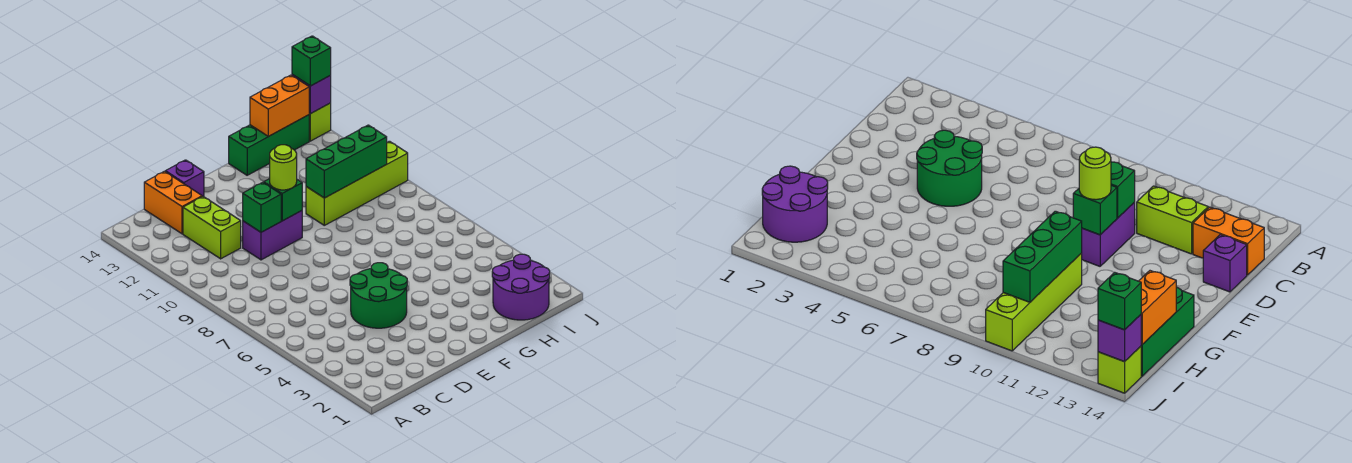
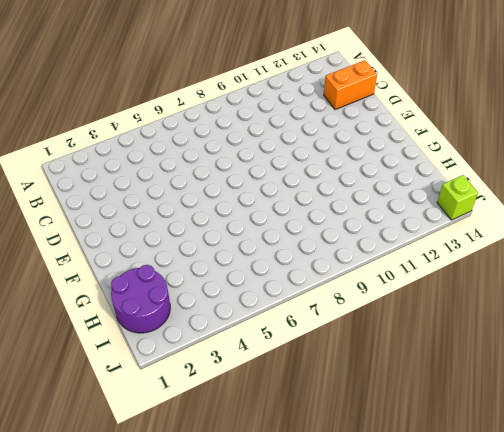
none -> lime brick C11:C12 level 1
none -> green round brick D4:E5 level 1
none -> purple brick D10:E10 level 1

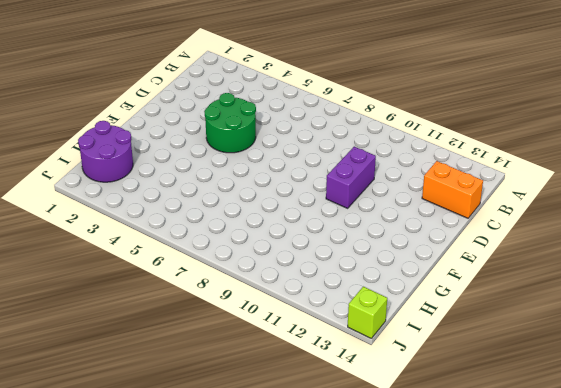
none -> lime brick C11:C12 level 1
none -> purple brick D14 level 1
none -> lime brick G10:J10 level 1

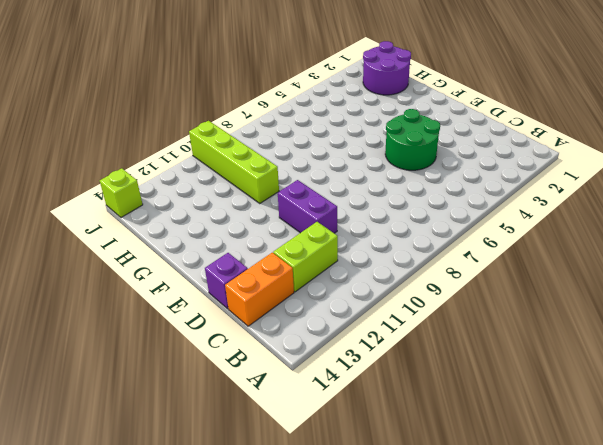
none -> green brick G14:I14 level 1
none -> green brick D10 level 2
none -> green brick E10 level 2

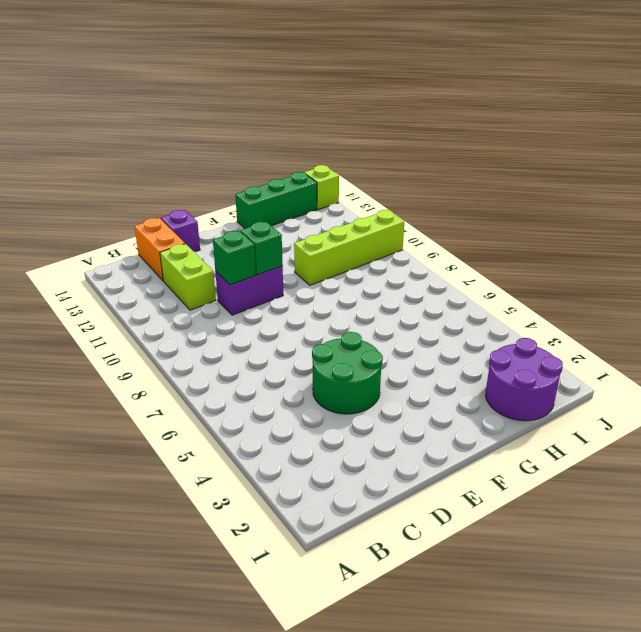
none -> green brick G10:I10 level 2
none -> orange brick H14:I14 level 2
none -> purple brick J14 level 2

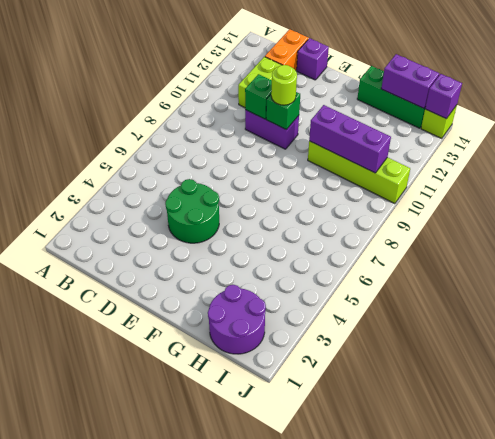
purple brick G10:I10 level 2 -> green brick G10:I10 level 2
purple brick H14:I14 level 2 -> orange brick H14:I14 level 2
none -> green brick J14 level 3

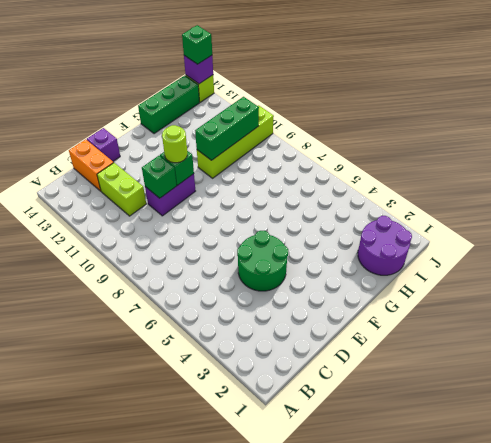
none -> orange brick H14:I14 level 2

